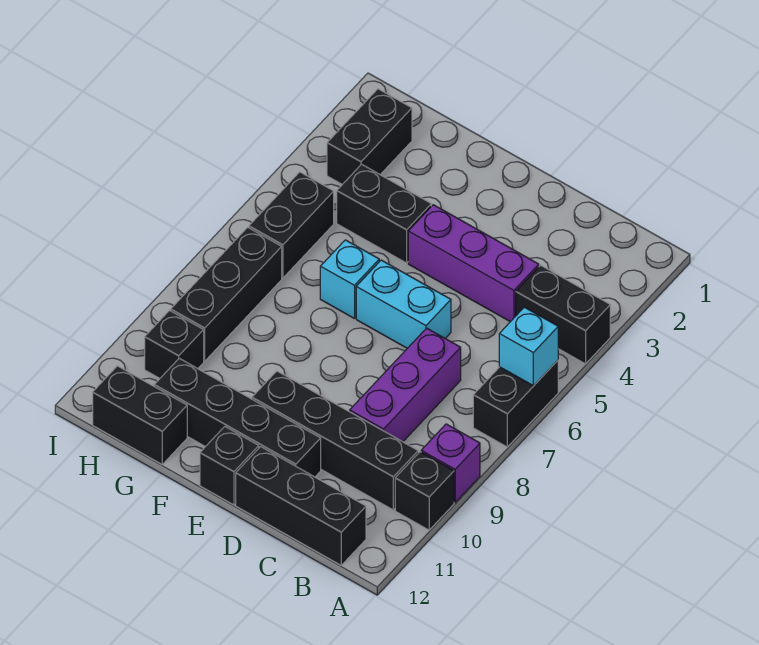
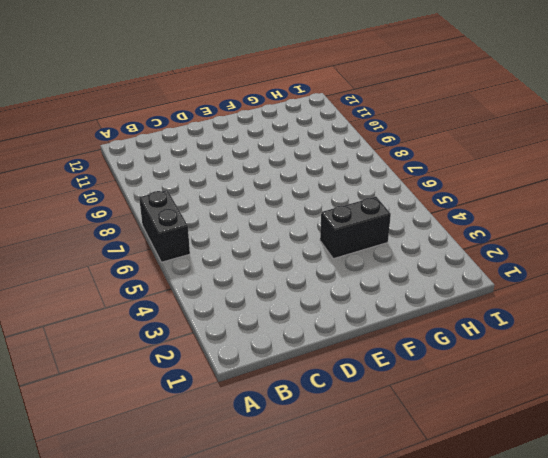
none -> black brick A4:B4 level 1
none -> purple brick A9 level 1
none -> black brick A10 level 1

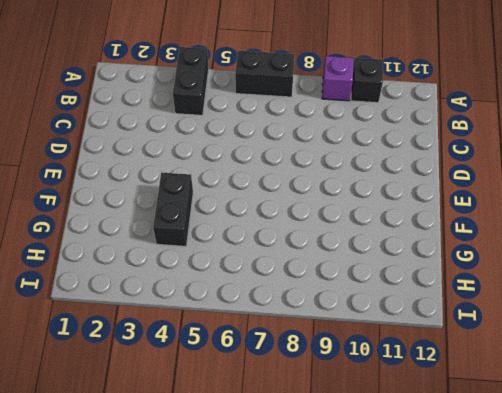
none -> black brick B10:E10 level 1
none -> black brick B12:D12 level 1
none -> purple brick C4:E4 level 1

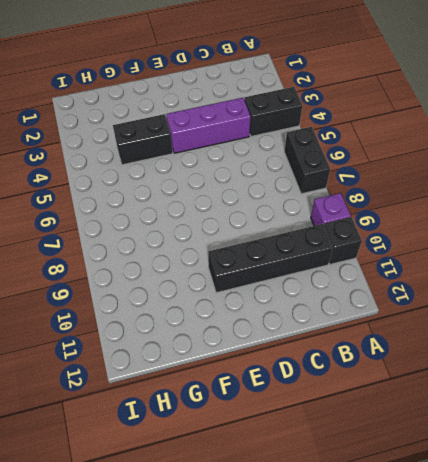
none -> black brick B12:D12 level 1
none -> purple brick C7:C9 level 1
none -> cyan brick D6:E6 level 1

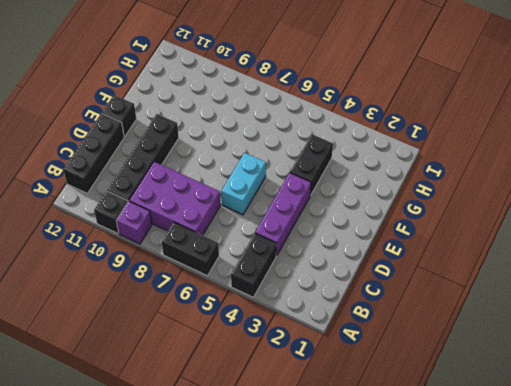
purple brick B7:C9 level 1 -> purple brick C7:C9 level 1
none -> black brick D11:G11 level 1
none -> cyan brick F6 level 1
none -> black brick G12:H12 level 1

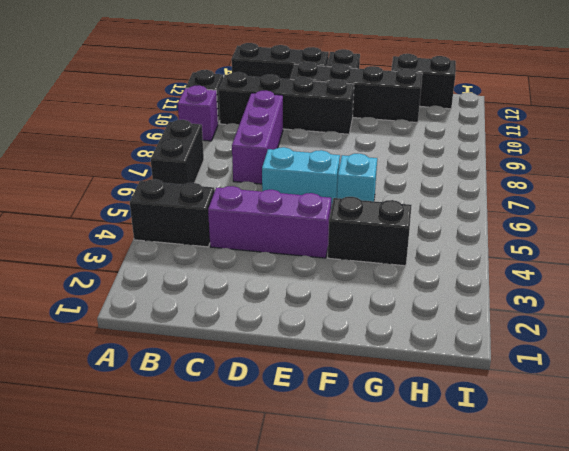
none -> black brick H2:H3 level 1
none -> black brick H5:H6 level 1
none -> black brick H7:H9 level 1

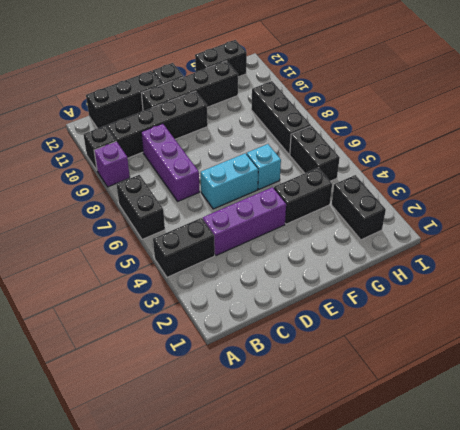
none -> black brick H10 level 1
none -> cyan brick A6 level 2

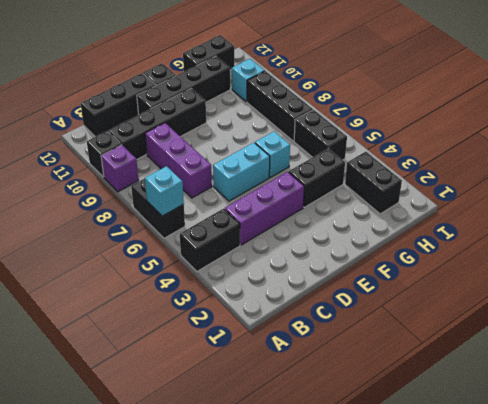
cyan brick H10 level 1 -> black brick H10 level 1

